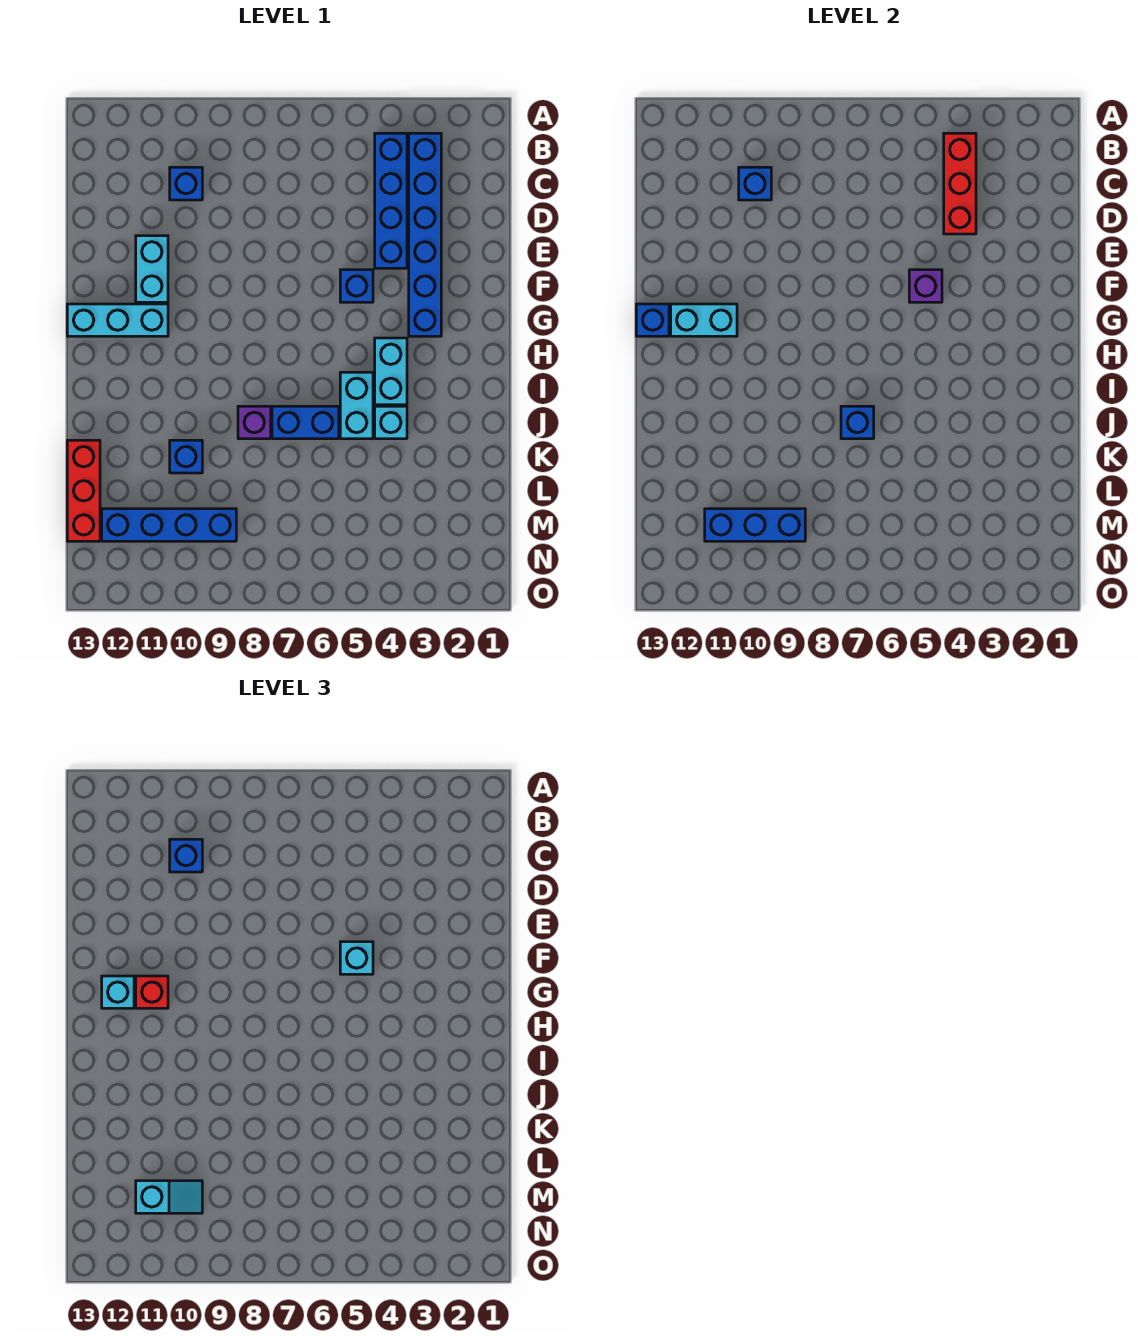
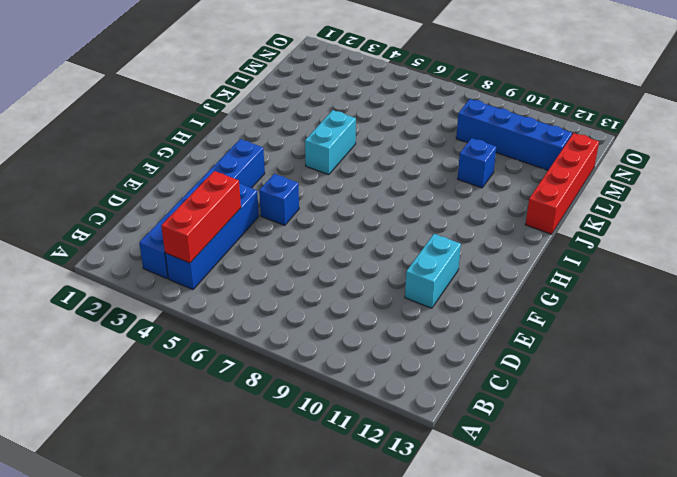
red brick J13:M13 level 1 -> red brick K13:M13 level 1
none -> blue brick C10 level 1
none -> cyan brick G11:G13 level 1
none -> cyan brick H4:I4 level 1

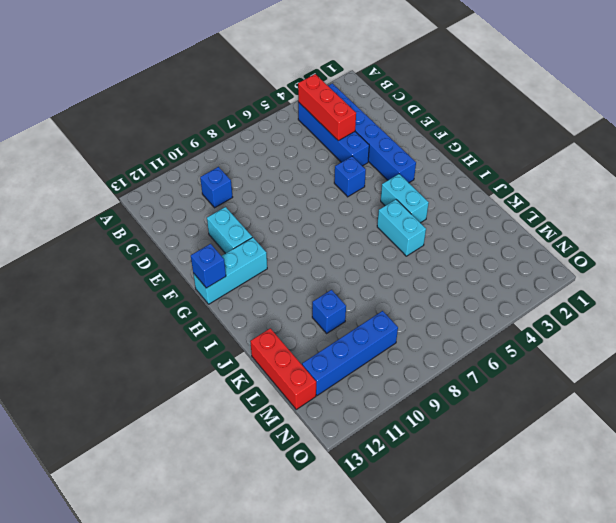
none -> cyan brick J4 level 1
none -> blue brick J6:J7 level 1
none -> purple brick J8 level 1

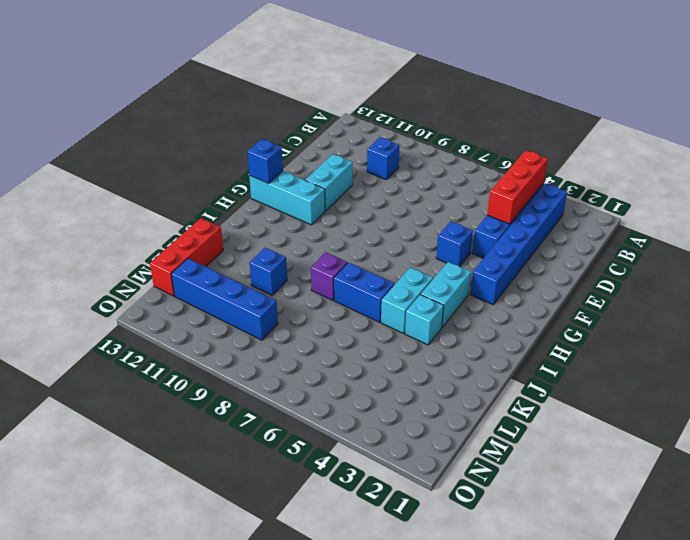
none -> blue brick C10 level 2
none -> purple brick F5 level 2
none -> cyan brick G11:G12 level 2

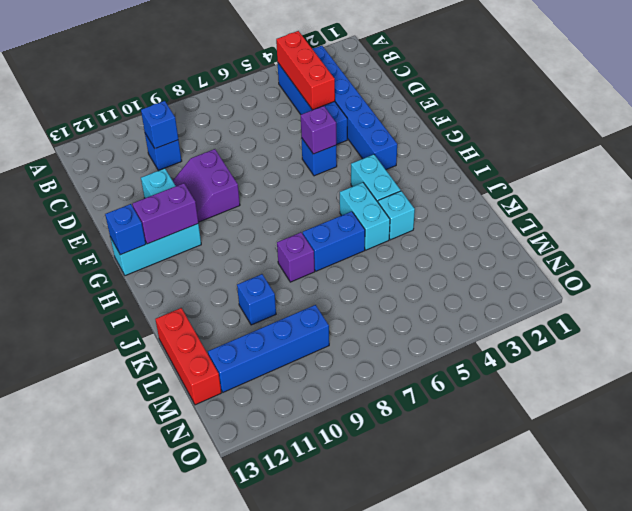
purple slope E9:F10 level 1 top 9 -> none
purple brick G11:G12 level 2 -> cyan brick G11:G12 level 2
none -> blue brick J7 level 2
none -> blue brick M9:M11 level 2
none -> blue brick C10 level 3

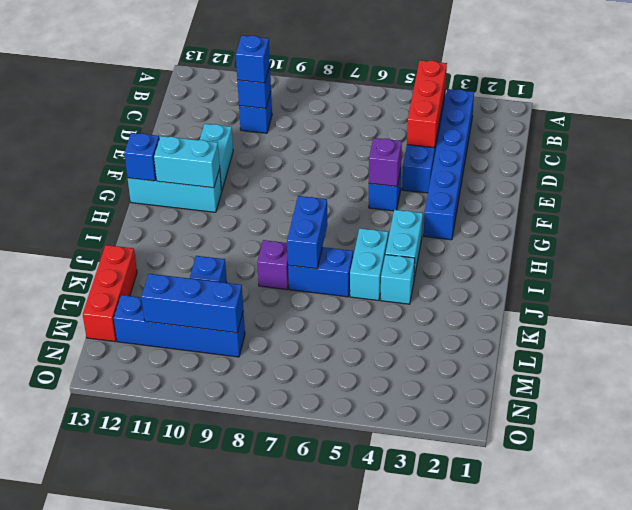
blue brick I7:J7 level 2 -> blue brick J7 level 2
none -> cyan brick F5 level 3
none -> red brick G11 level 3
none -> cyan brick G12 level 3

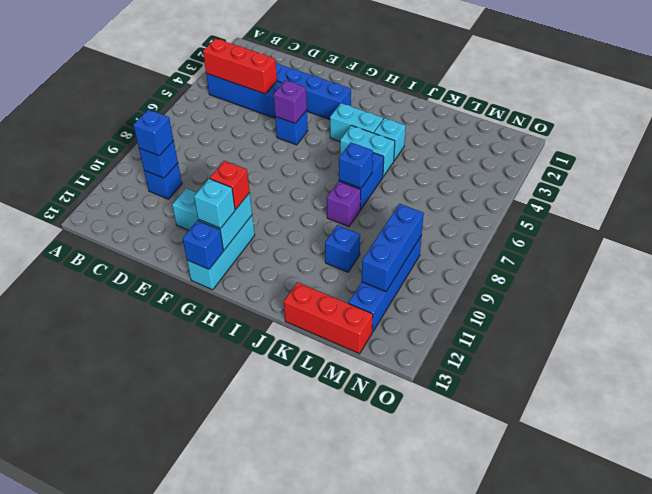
none -> cyan brick F5 level 3
none -> cyan slope M10:M11 level 3 top 11

